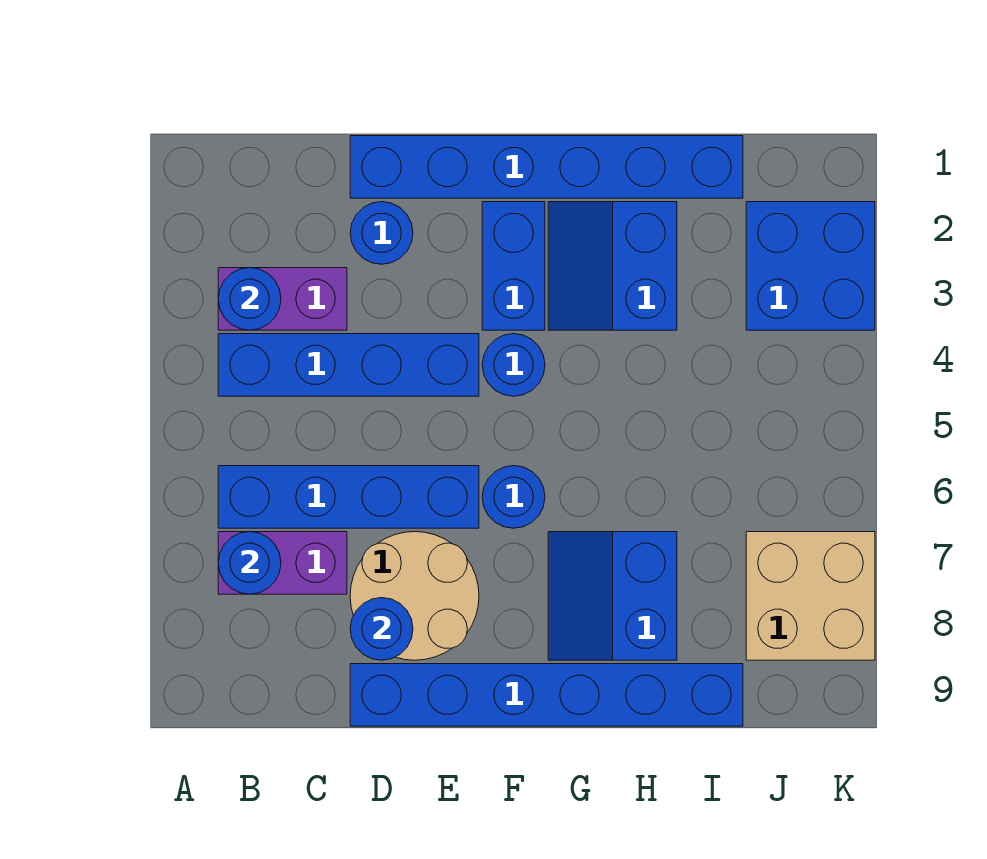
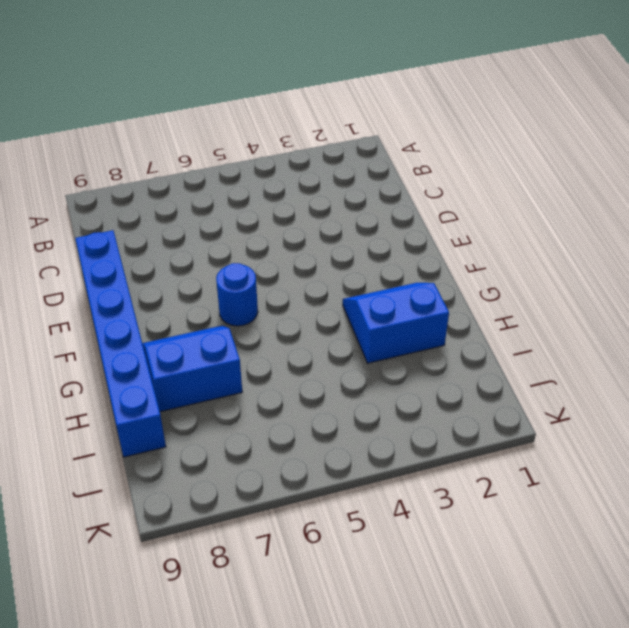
none -> purple brick B3:C3 level 1
none -> blue brick B4:E4 level 1
none -> blue brick B6:E6 level 1

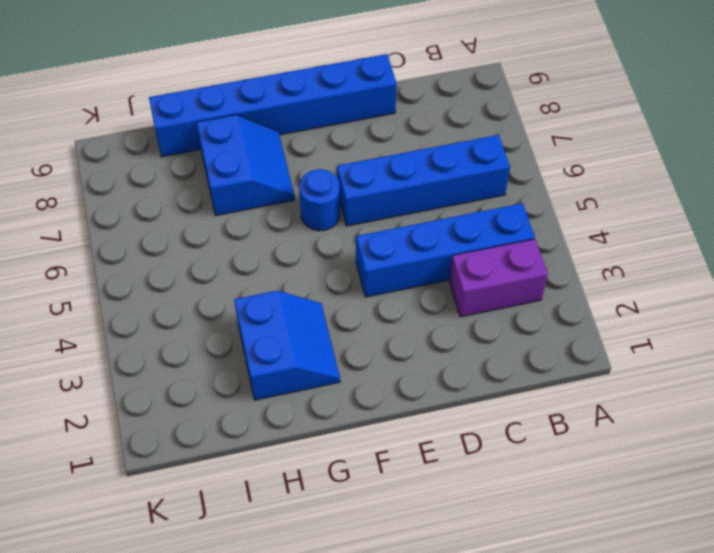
none -> purple brick B7:C7 level 1
none -> blue brick D1:I1 level 1
none -> blue round brick D2 level 1

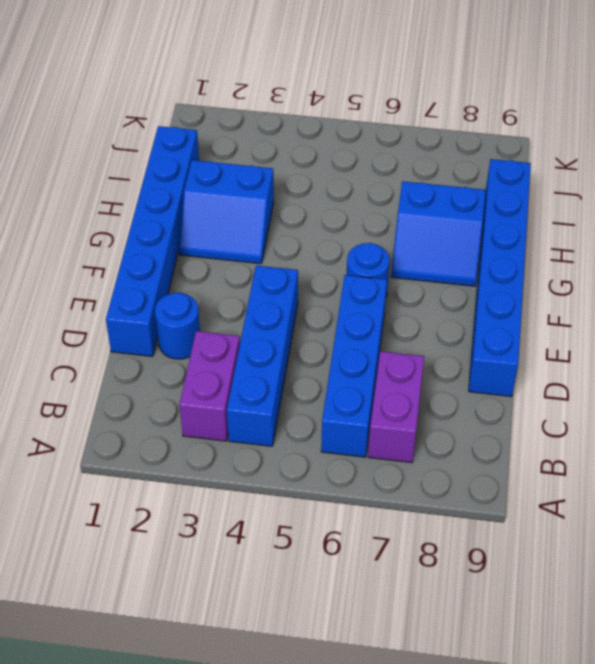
none -> tan round brick D7:E8 level 1
none -> blue brick F2:F3 level 1
none -> blue round brick F4 level 1

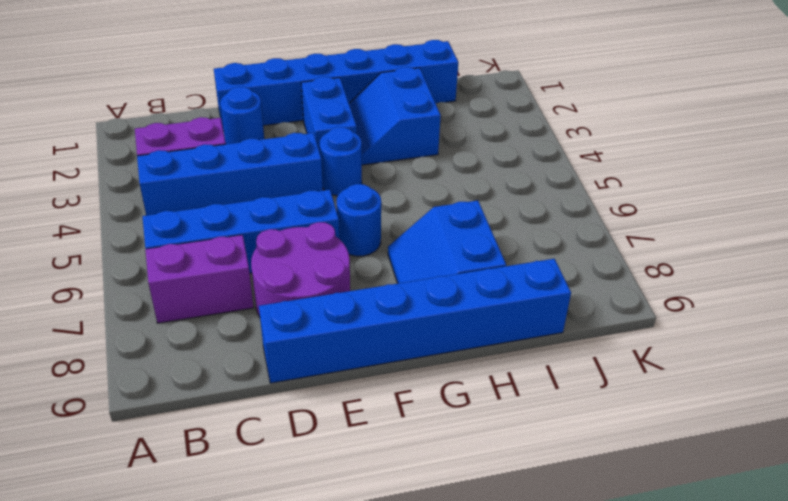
purple round brick D7:E8 level 1 -> tan round brick D7:E8 level 1
none -> blue brick J2:K3 level 1
none -> tan brick J7:K8 level 1
none -> blue round brick B3 level 2

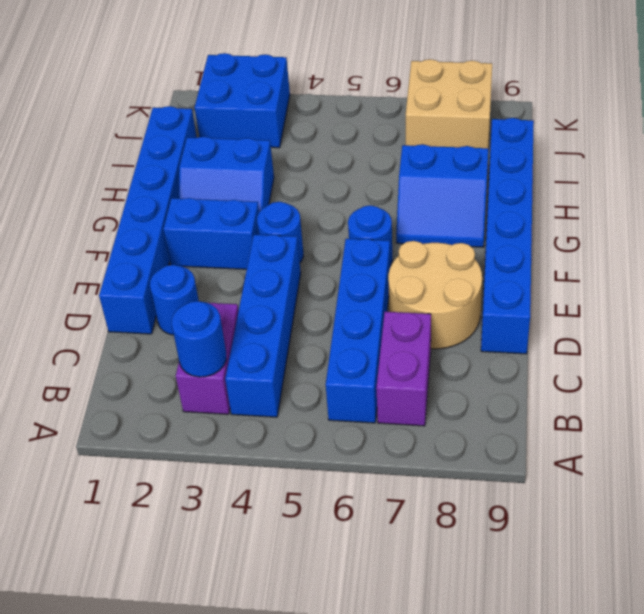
none -> blue round brick B7 level 2
none -> blue round brick D8 level 2

